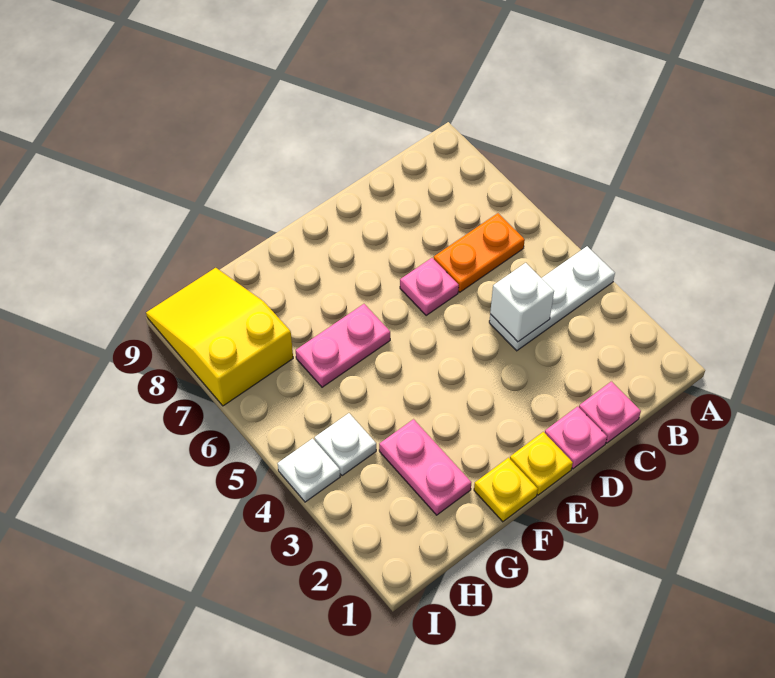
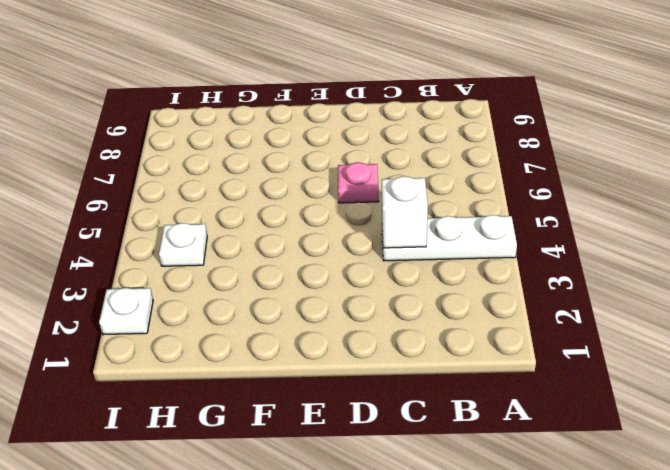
white plate I2 level 1 -> white plate I4 level 1
none -> orange plate B6:C6 level 1
none -> pink plate C1 level 1
none -> pink plate D1 level 1

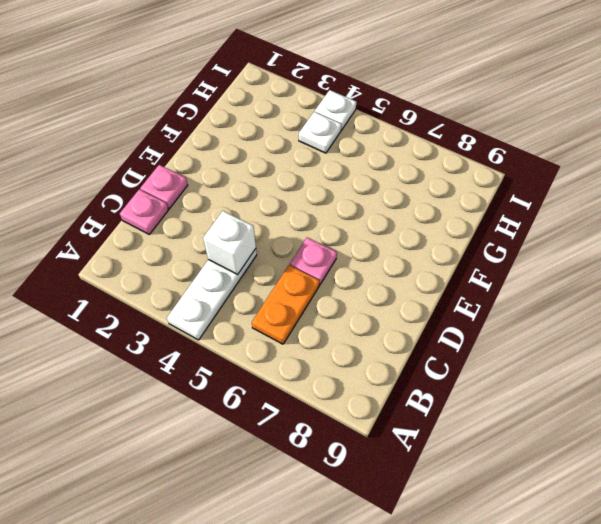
none -> yellow plate E1 level 1
none -> yellow plate F1 level 1
none -> pink plate F6:G6 level 1

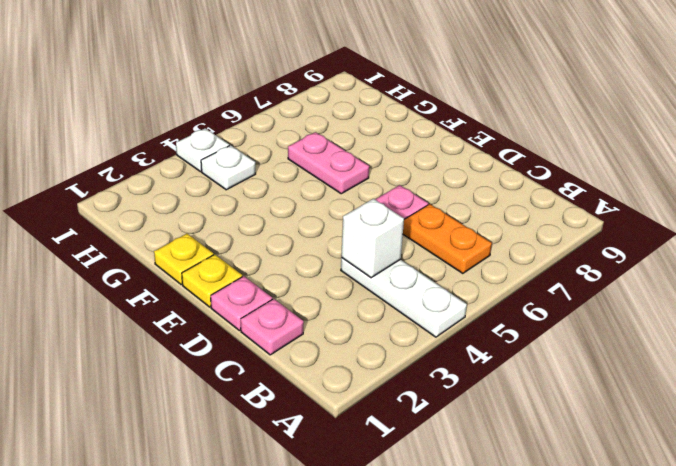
none -> pink plate G2:G3 level 1
none -> yellow slope H7:I9 level 1 top 7

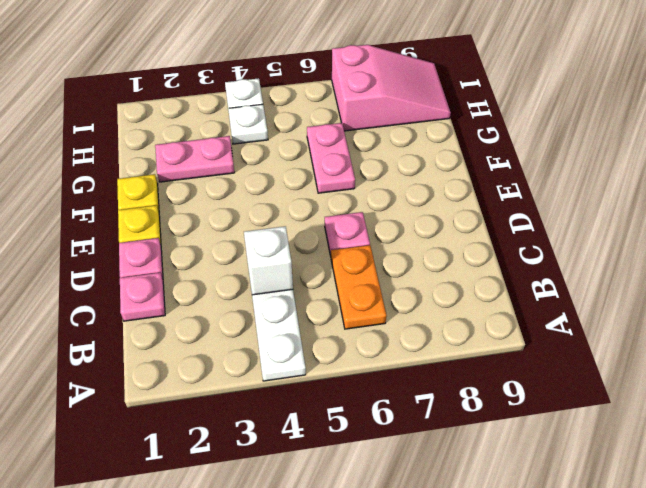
pink slope H7:I9 level 1 top 7 -> yellow slope H7:I9 level 1 top 7

